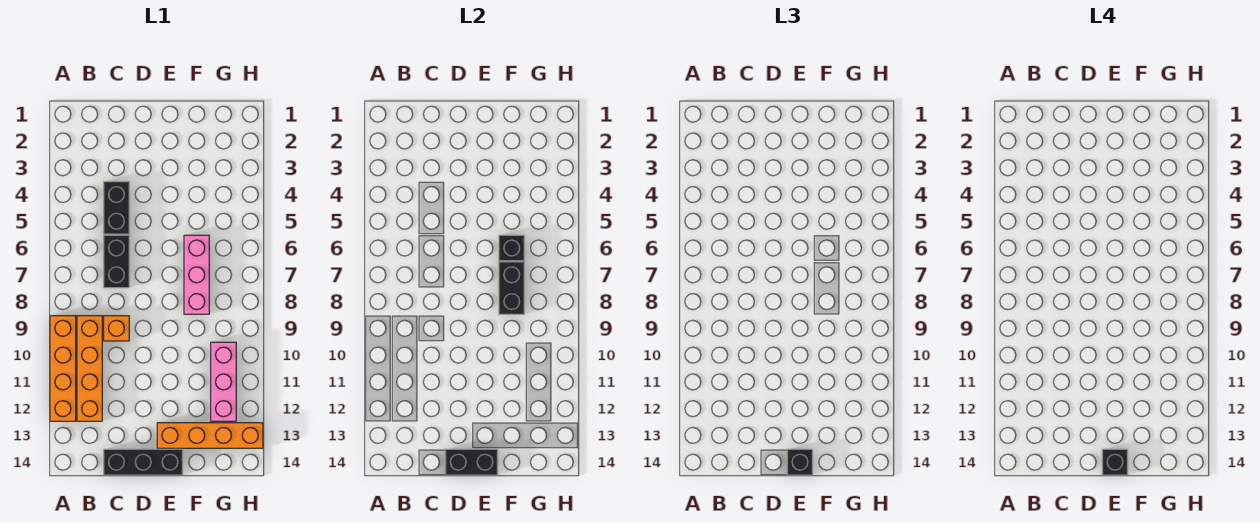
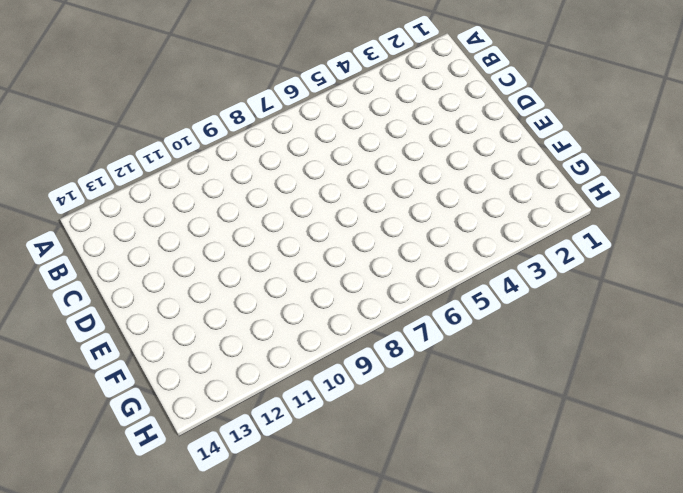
none -> orange brick A9:A12 level 1
none -> orange brick B9:B12 level 1
none -> black brick C4:C5 level 1

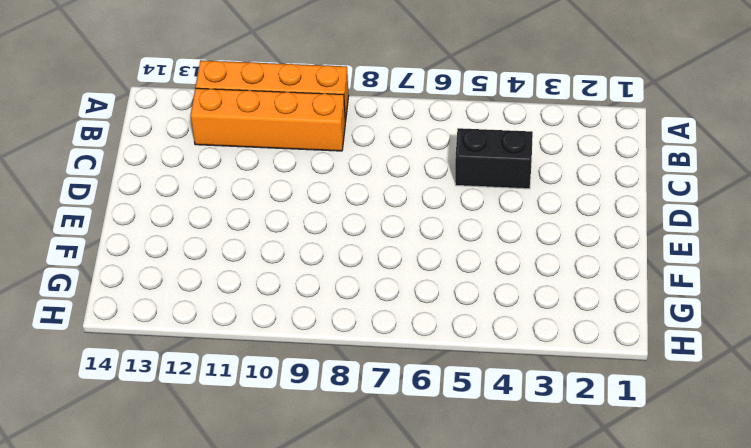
none -> black brick C6:C7 level 1
none -> orange brick C9 level 1
none -> black brick C14:E14 level 1

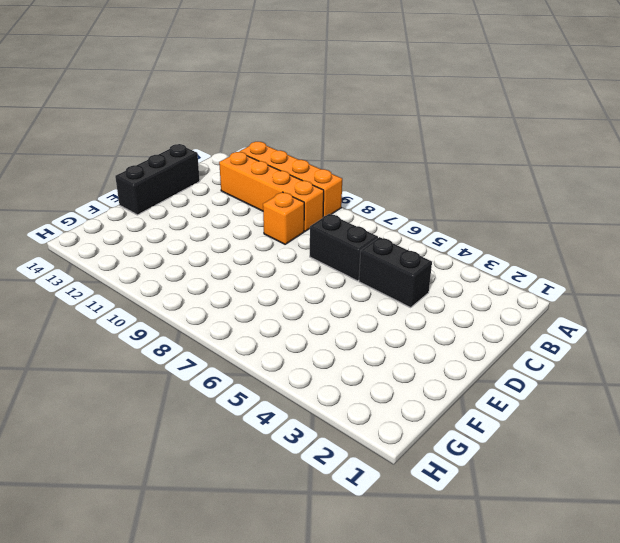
none -> orange brick E13:H13 level 1
none -> pink brick F6:F8 level 1
none -> pink brick G10:G12 level 1

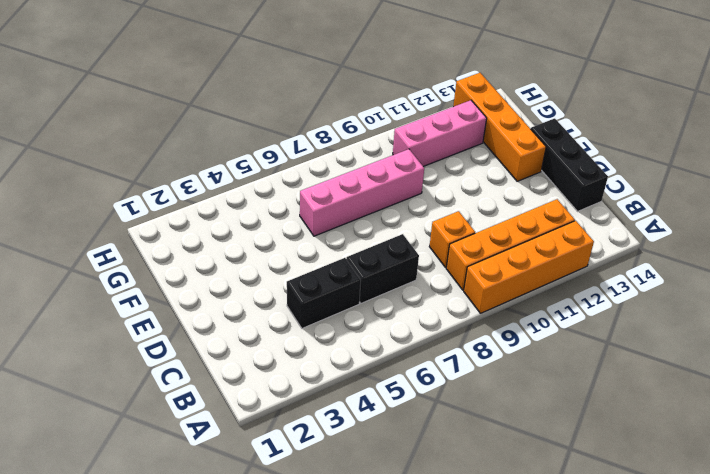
pink brick F6:F9 level 1 -> pink brick F6:F8 level 1
none -> black brick D14:E14 level 2
none -> black brick F6 level 2
none -> black brick F7:F8 level 2

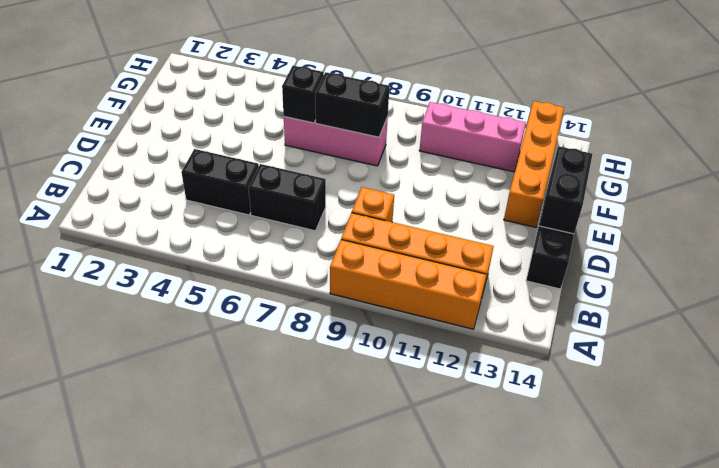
none -> black brick E14 level 3
none -> black brick E14 level 4

